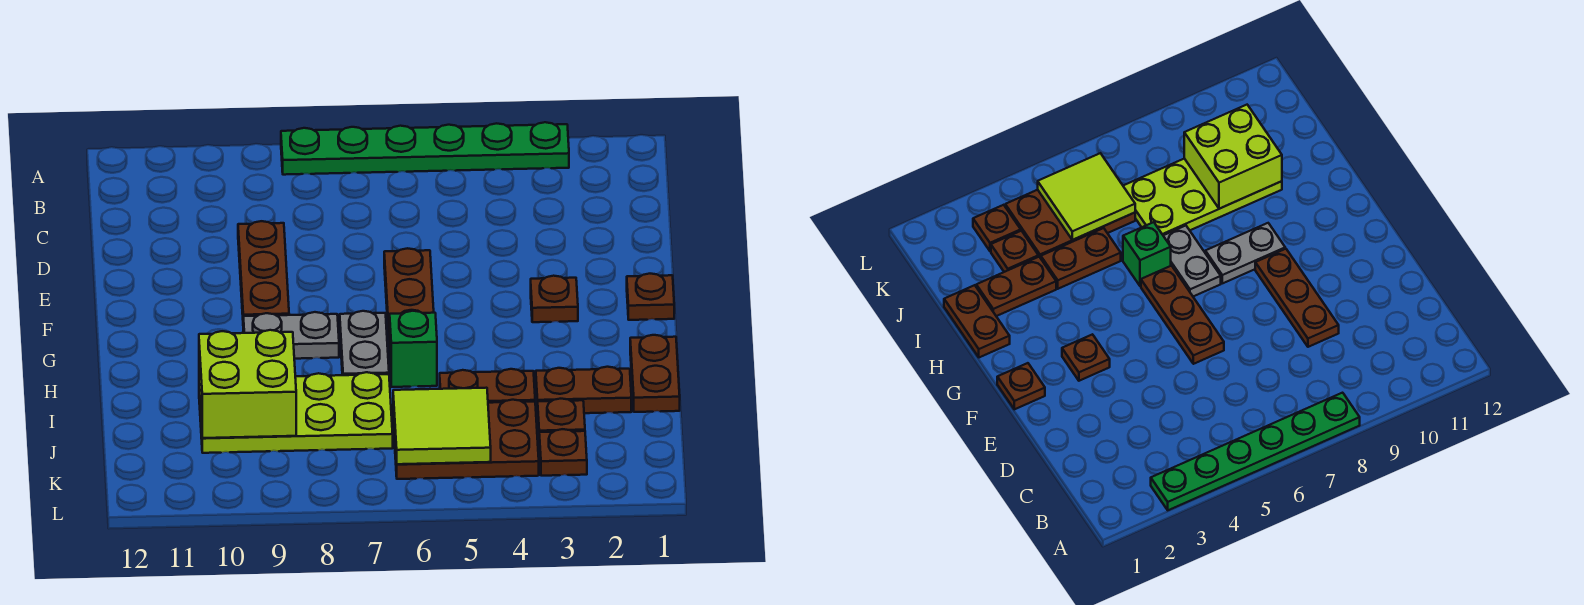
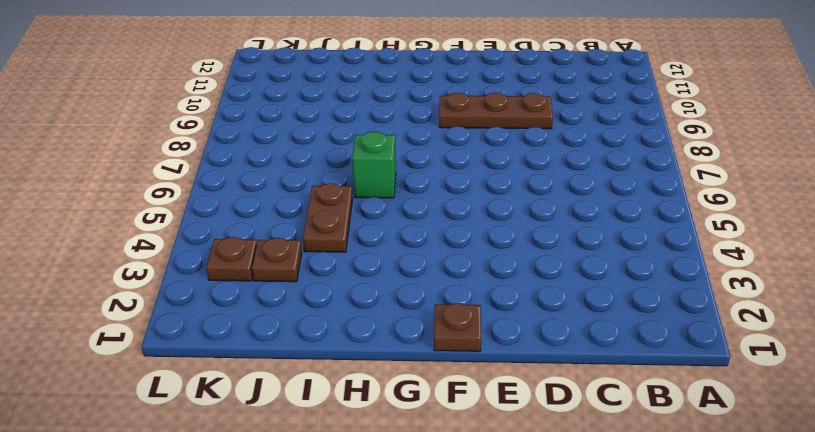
none -> green plate A3:A8 level 1
none -> brown plate E6:G6 level 1
none -> brown plate F3 level 1

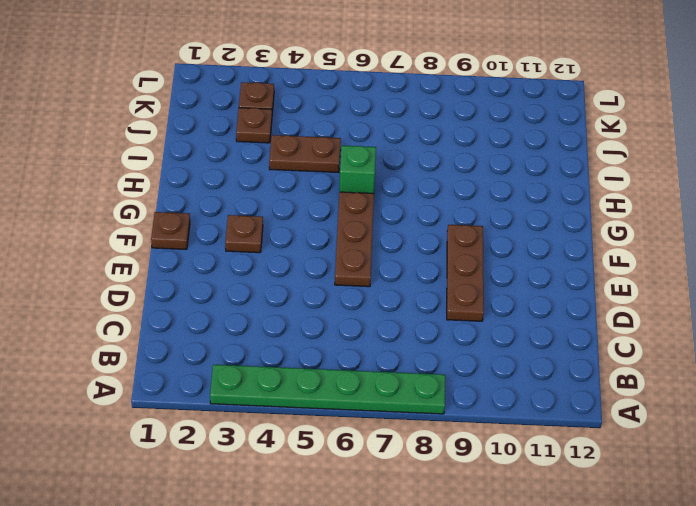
none -> grey plate G7:H7 level 1
none -> grey plate G8:G9 level 1
none -> brown plate H1:I1 level 1

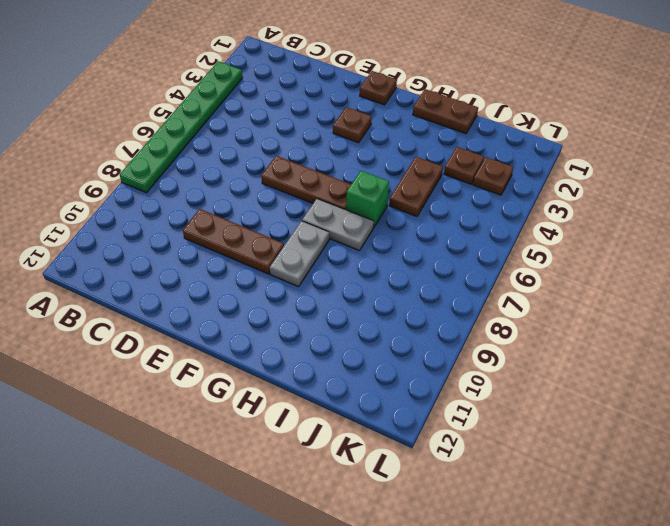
none -> brown plate I2:I3 level 1
none -> lime plate I7:J10 level 1
none -> brown plate J4:K6 level 1

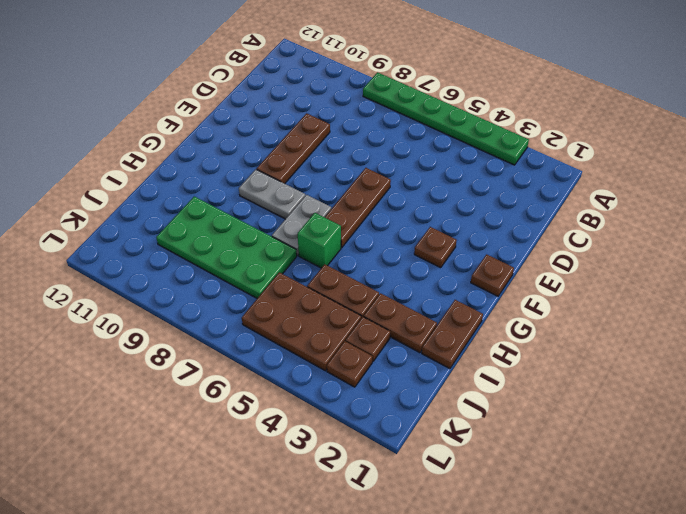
green plate I7:J10 level 1 -> lime plate I7:J10 level 1
none -> lime brick I9:J10 level 2
none -> lime tile J5:K6 level 2

